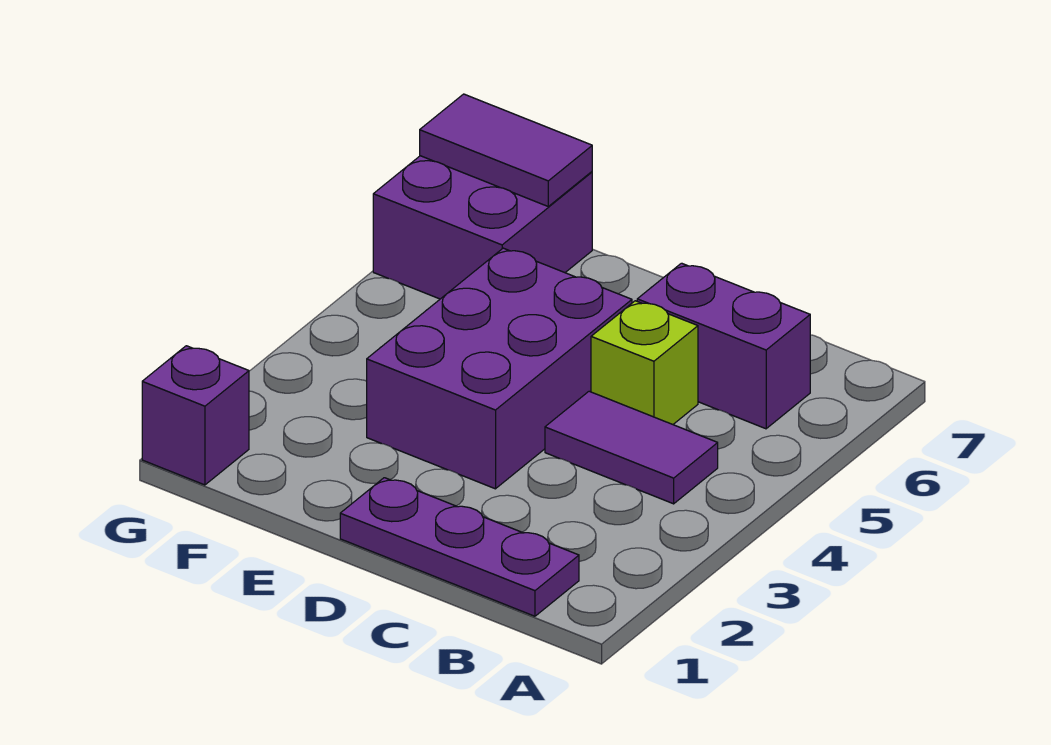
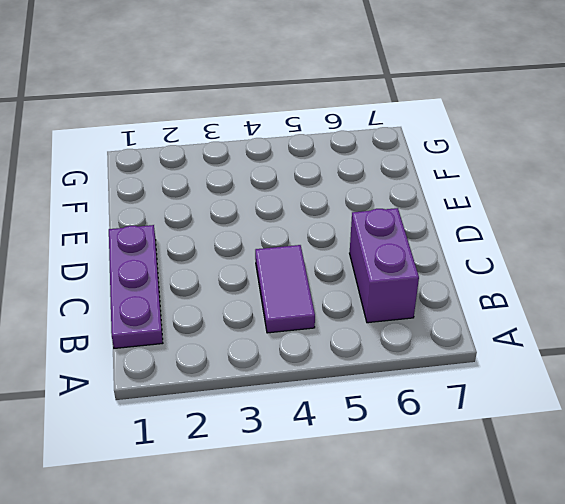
none -> lime brick C5 level 1
none -> purple brick D3:E5 level 1

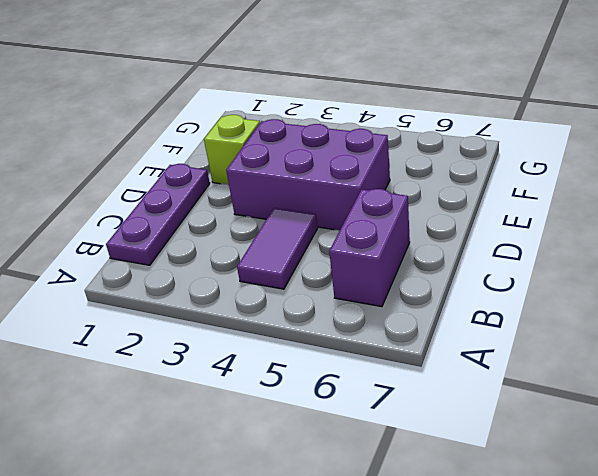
lime brick E2 level 1 -> lime brick C5 level 1
none -> purple brick F6:G7 level 1
none -> purple brick G1 level 1

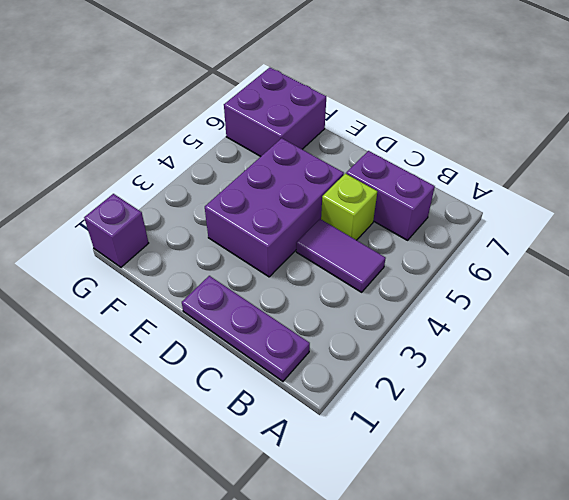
none -> purple tile F7:G7 level 2

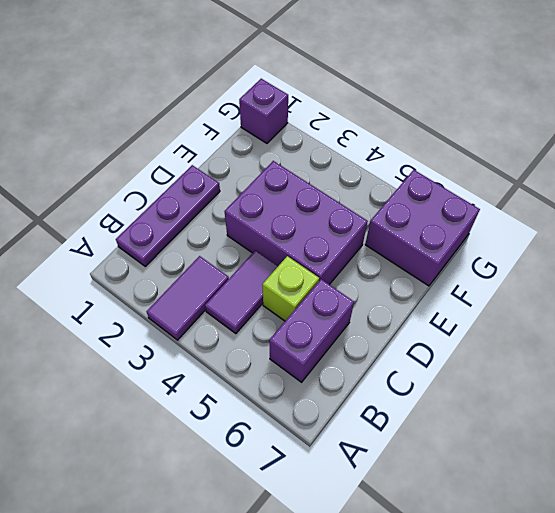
purple tile A3:B3 level 1 -> purple tile F7:G7 level 2

